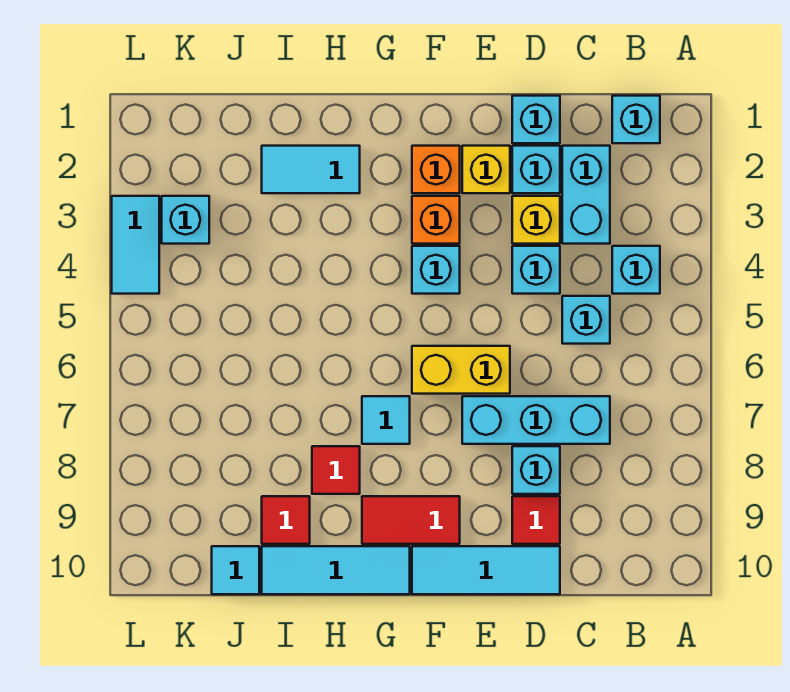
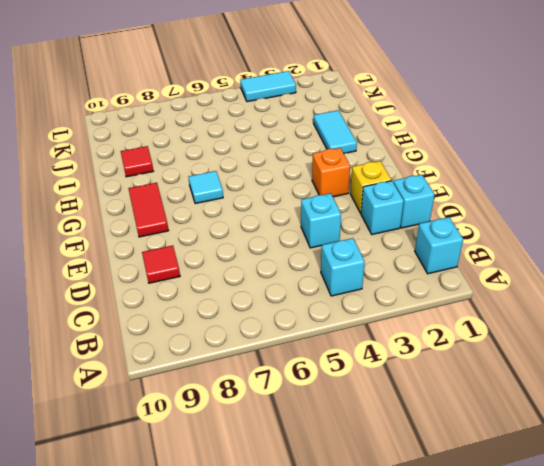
none -> cyan brick C2:C3 level 1
none -> cyan brick C5 level 1
none -> cyan brick C7:E7 level 1

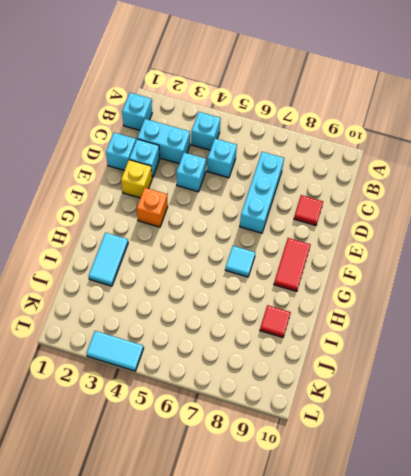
none -> yellow brick D3 level 1
none -> cyan brick D8 level 1
none -> cyan tile D10:F10 level 1

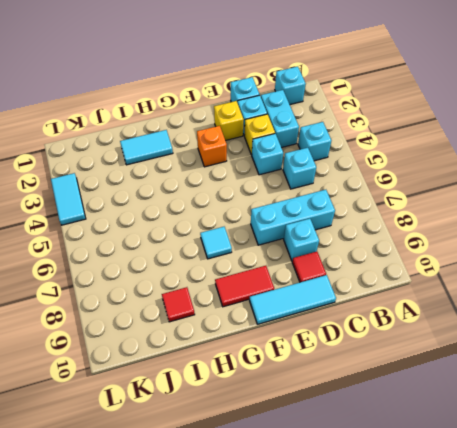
none -> yellow brick E6:F6 level 1
none -> orange brick F2 level 1
none -> cyan brick F4 level 1

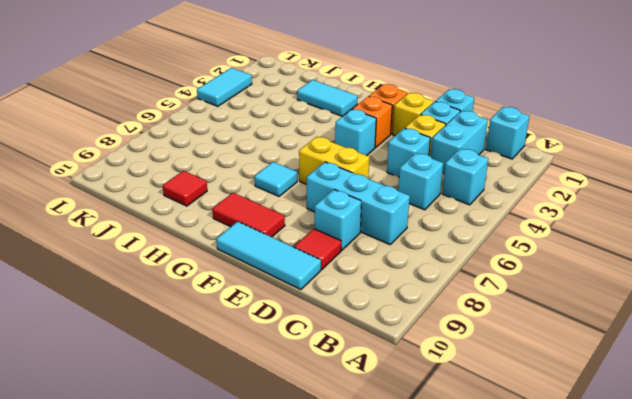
none -> cyan tile G10:I10 level 1
none -> red tile H8 level 1
none -> cyan tile J10 level 1

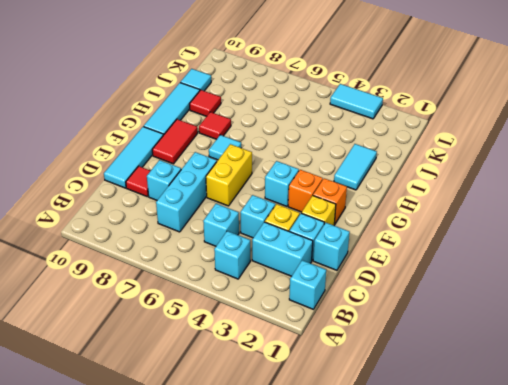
none -> cyan brick K3 level 1

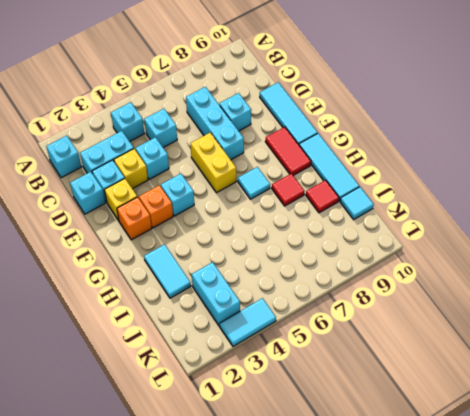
cyan brick J3:K3 level 1 -> cyan brick K3 level 1
none -> red tile D9 level 1

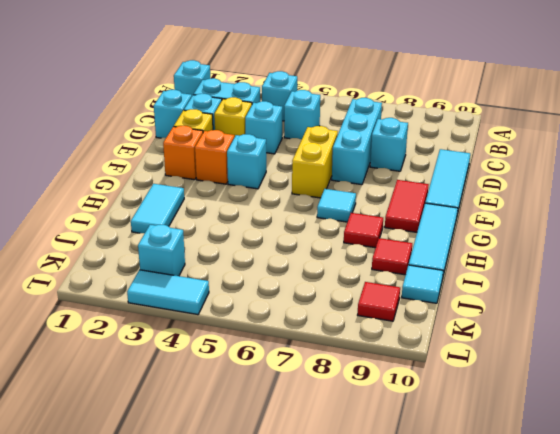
red tile K9 level 1 -> red tile D9 level 1

